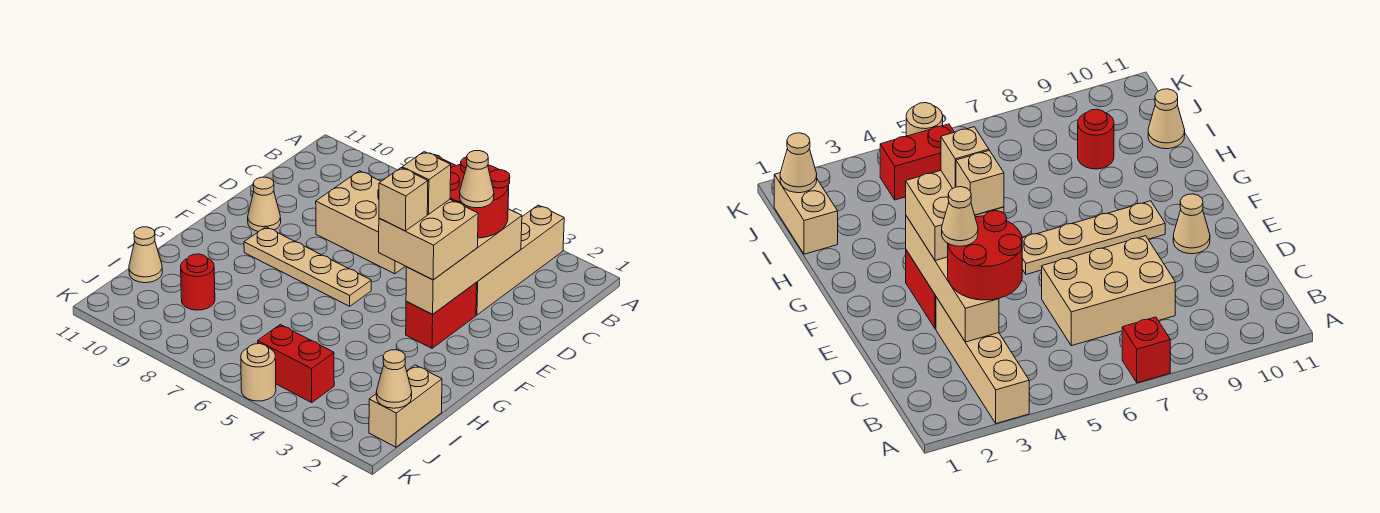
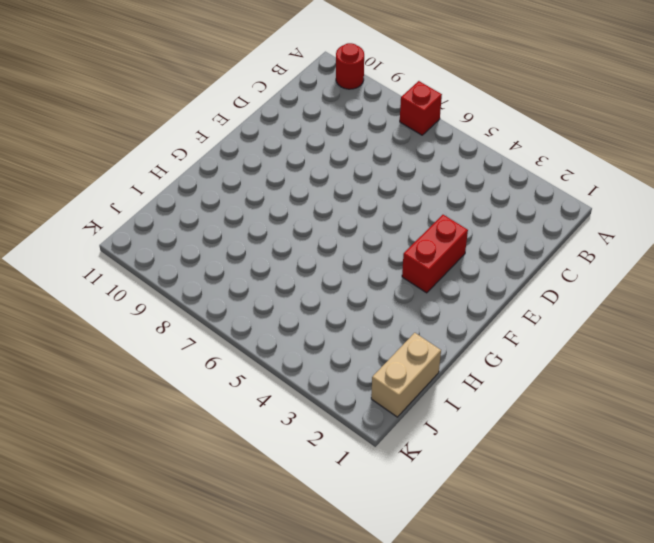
red round brick A10 level 1 -> red round brick I9 level 1
none -> tan brick A3:D3 level 1
none -> tan brick C6:D8 level 1
none -> tan cone E10 level 1

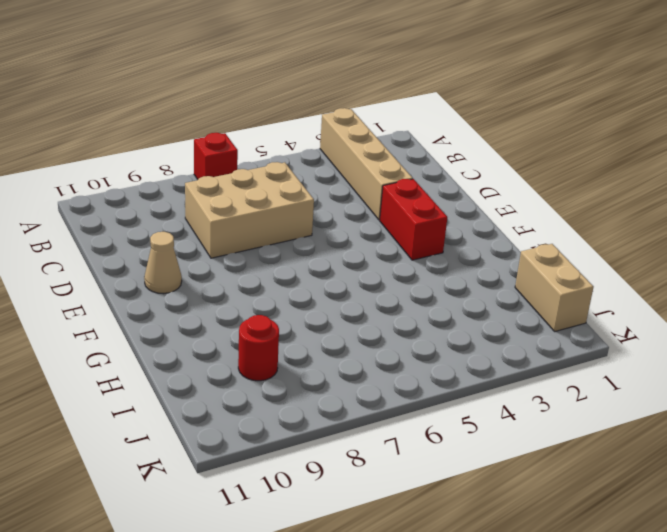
none -> tan plate F6:F9 level 1
none -> tan cone I11 level 1
none -> red brick J4:J5 level 1

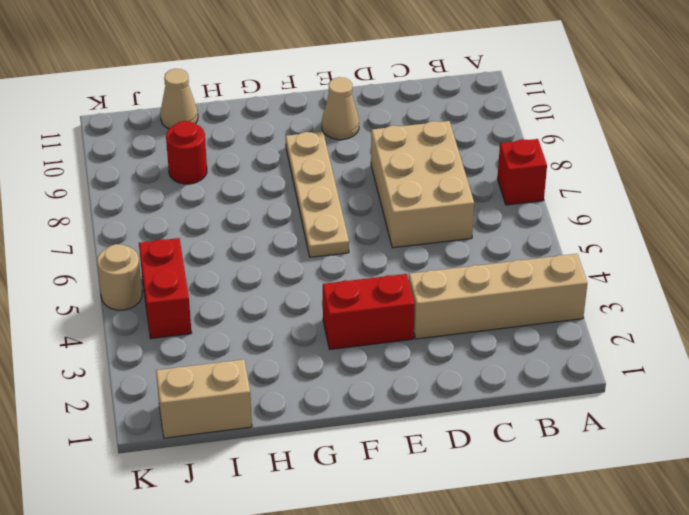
none -> tan brick C3:F3 level 2
none -> tan cone J1 level 2
none -> red round brick C3:D4 level 3

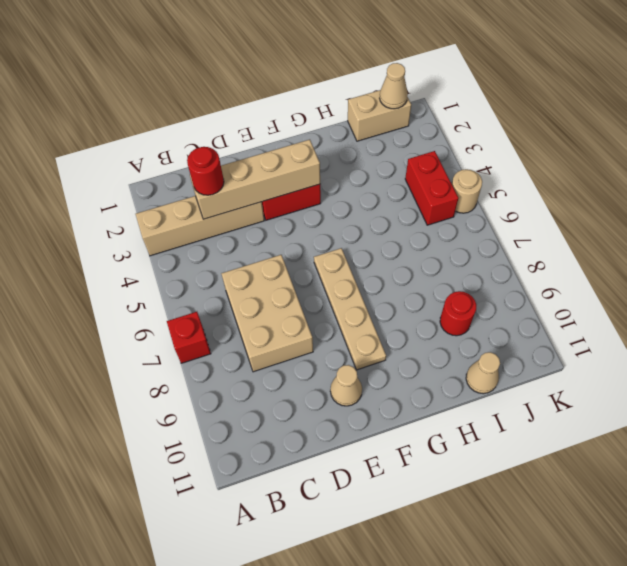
red round brick C3 level 3 -> red round brick C3:D4 level 3
none -> tan brick E3:F4 level 3
none -> tan cone D3 level 4
none -> tan brick E4 level 4

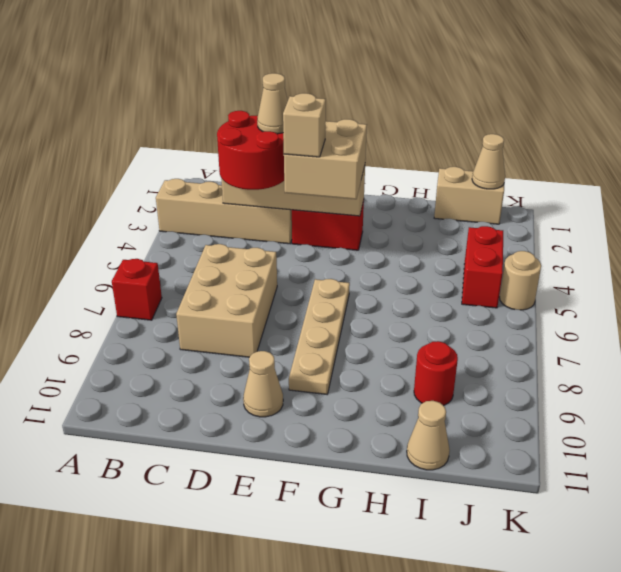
none -> tan brick F4 level 4

